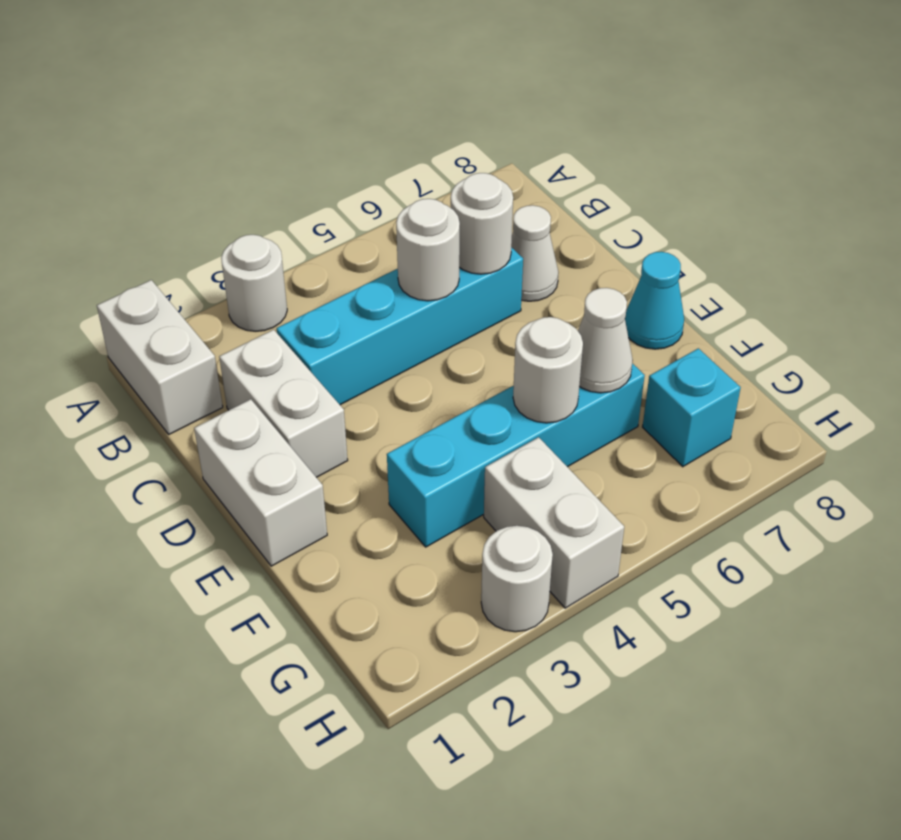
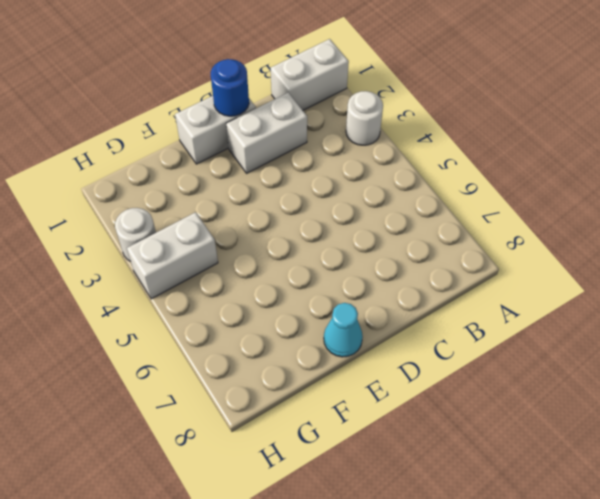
blue round brick D1 level 2 -> none
none -> cyan brick C3:C6 level 1
none -> white cone C7 level 1
none -> cyan brick F3:F6 level 1

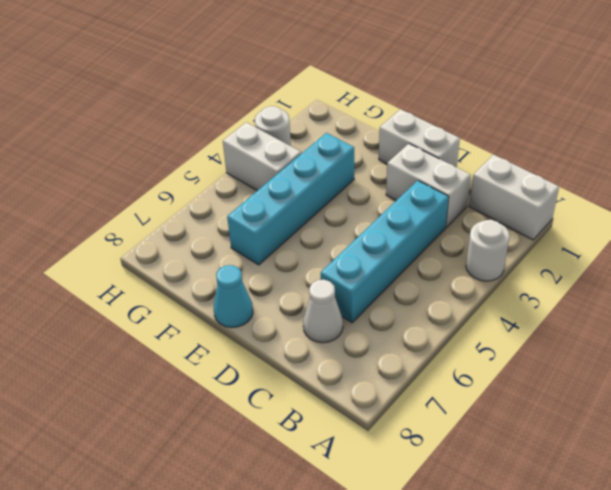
none -> cyan brick G7 level 1
none -> white round brick C5 level 2
none -> white round brick C6 level 2

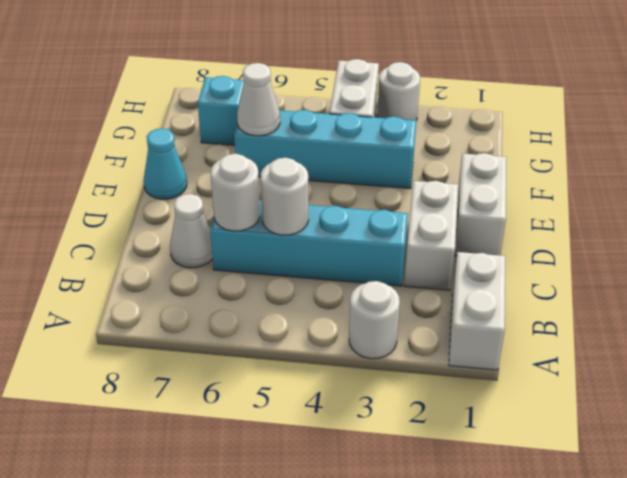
none -> white round brick F5 level 2

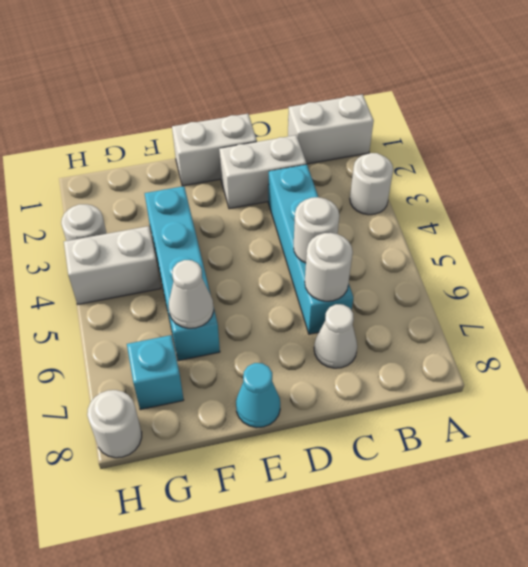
white round brick H8 level 1 -> white round brick F5 level 2

